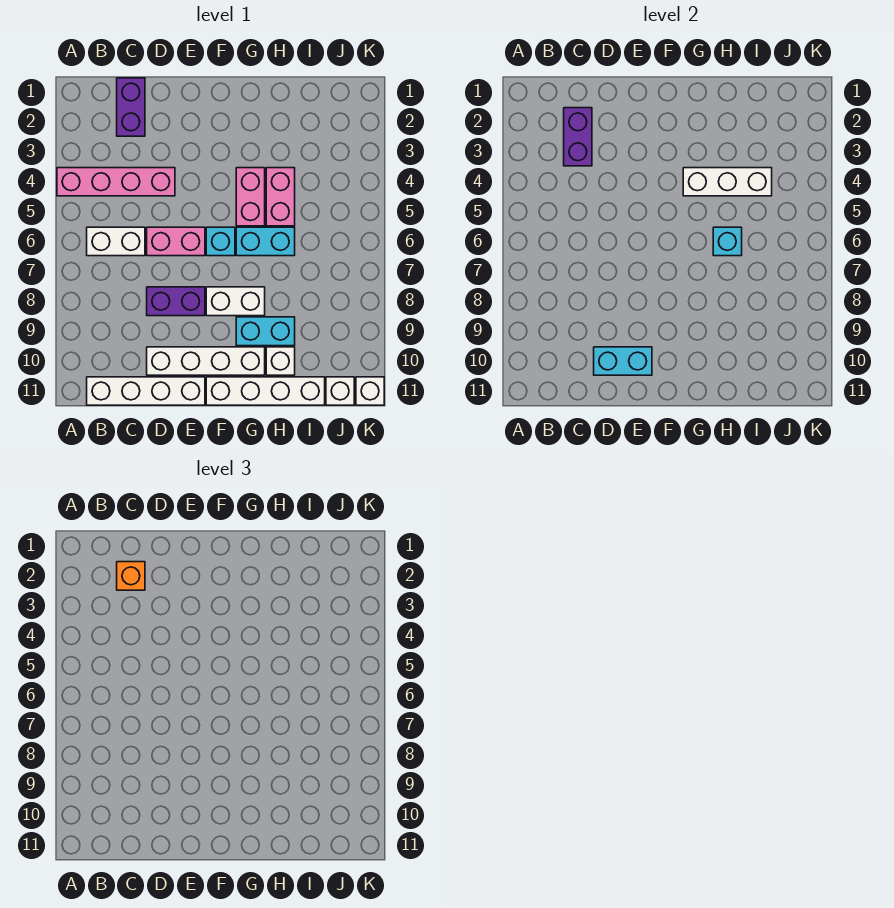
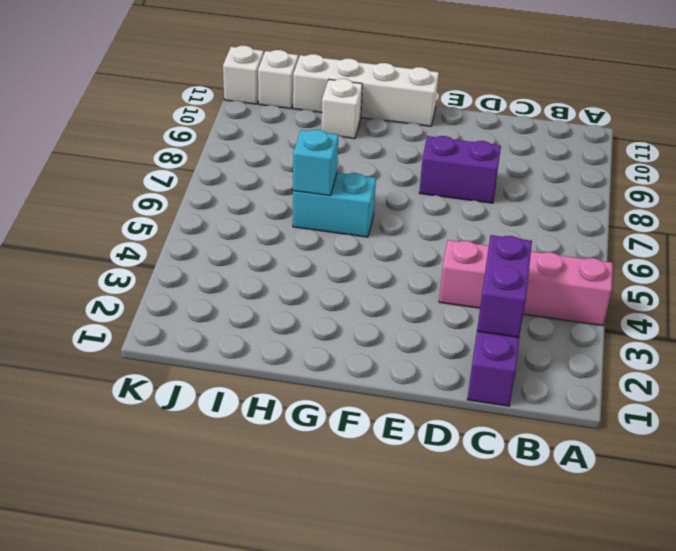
none -> white brick B6:C6 level 1
none -> white brick B11:E11 level 1
none -> pink brick D6:E6 level 1

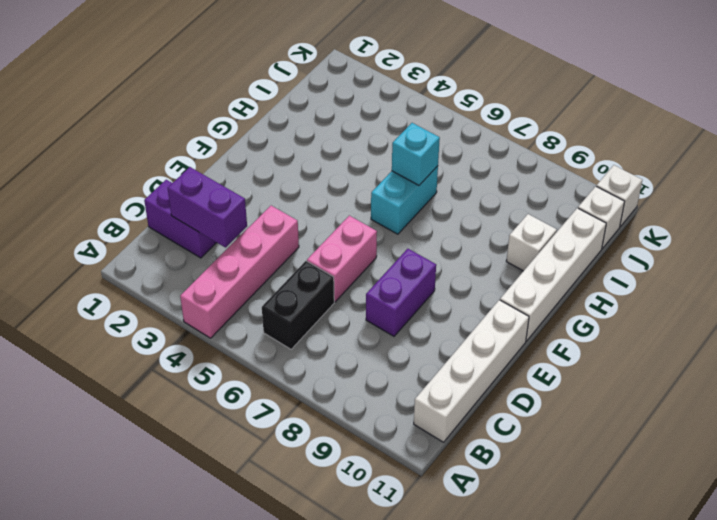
black brick B6:C6 level 1 -> white brick B6:C6 level 1
none -> white brick D10:G10 level 1
none -> cyan brick F6 level 1
none -> white brick F8:G8 level 1

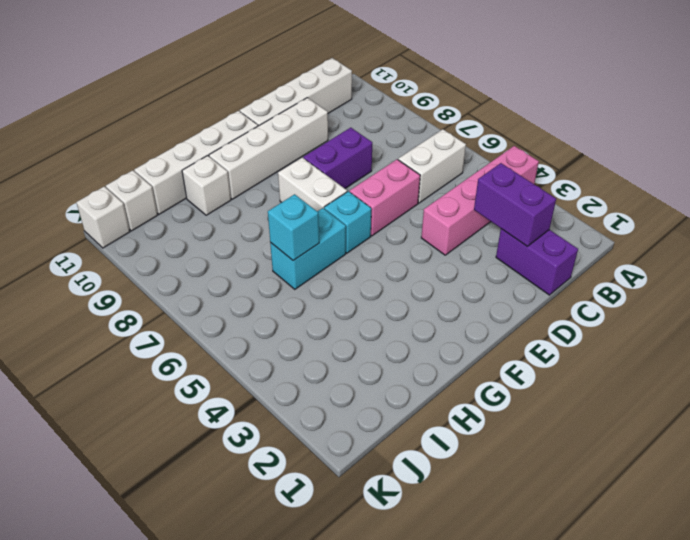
white brick F7:F8 level 1 -> white brick F8:G8 level 1
none -> pink brick G4:G5 level 1
none -> cyan brick G9:H9 level 1
none -> pink brick H4:H5 level 1

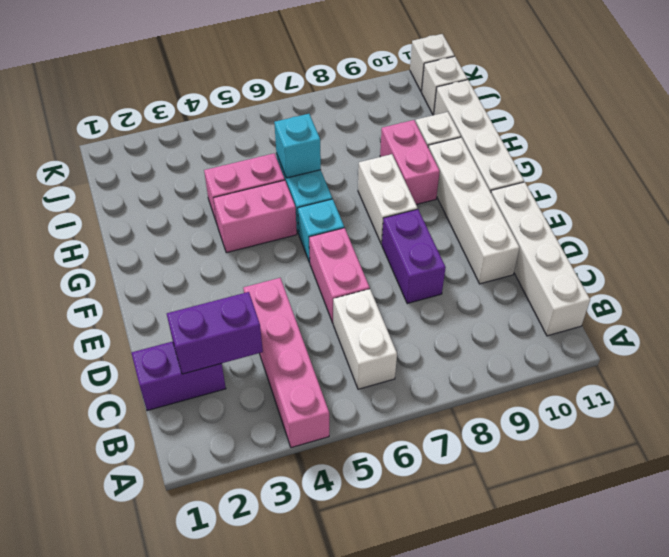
pink brick G9:H9 level 1 -> cyan brick G9:H9 level 1
none -> cyan brick D10:E10 level 2
none -> white brick G4:I4 level 2
none -> orange brick C2 level 3

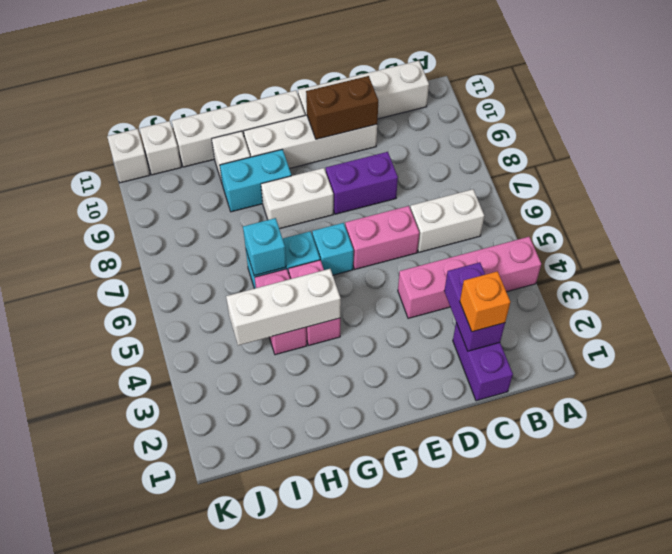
brown brick D10:E10 level 2 -> cyan brick D10:E10 level 2

